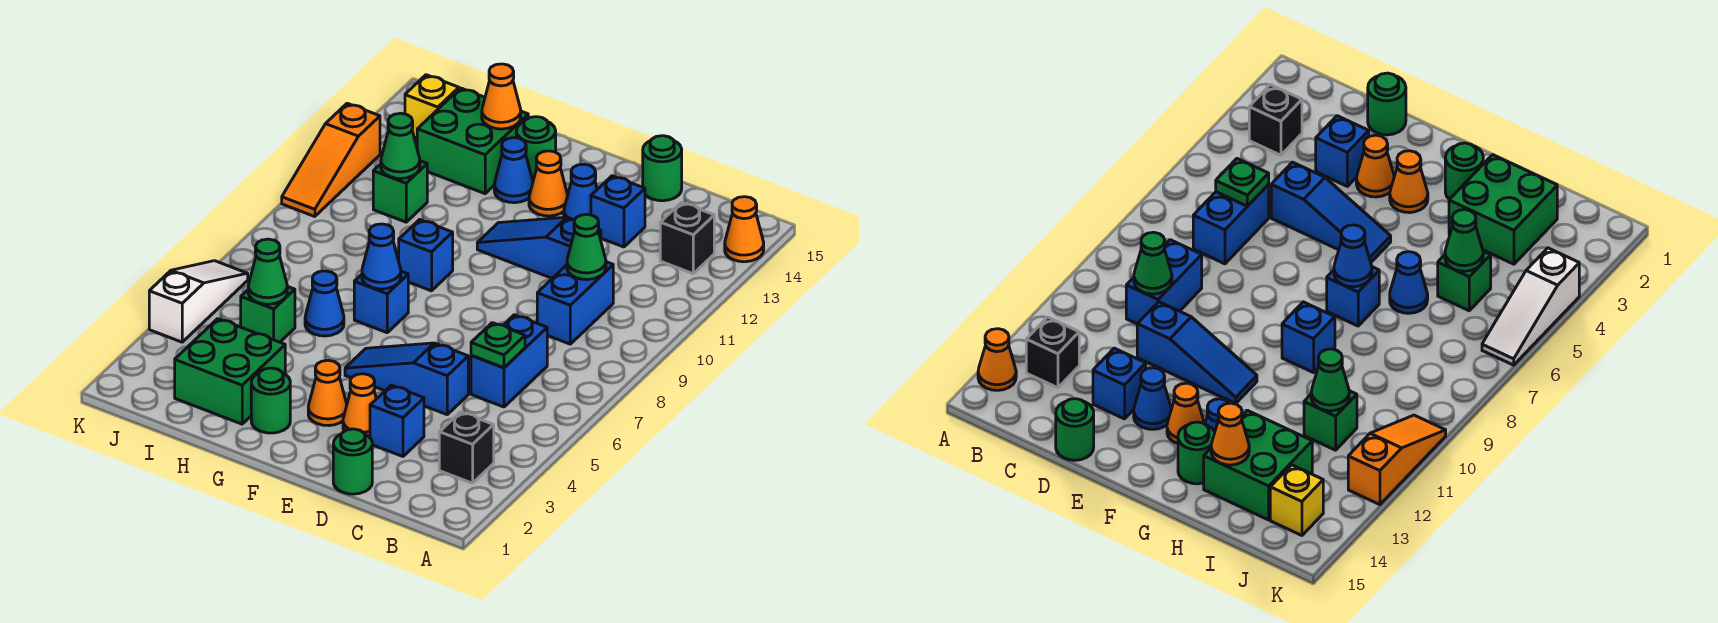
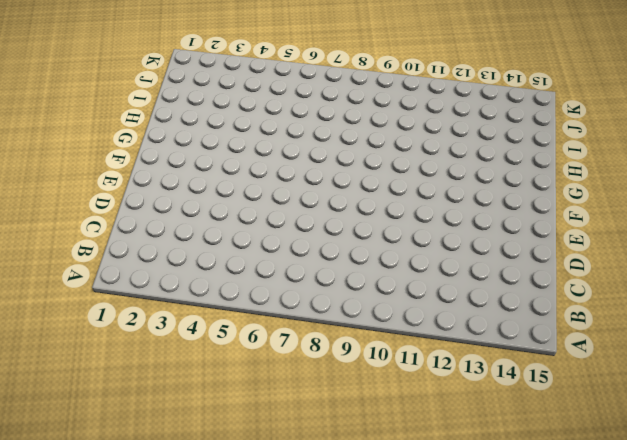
none -> orange cone A14 level 1
none -> black brick B3 level 1
none -> black brick B13 level 1
none -> blue brick C6:C7 level 1

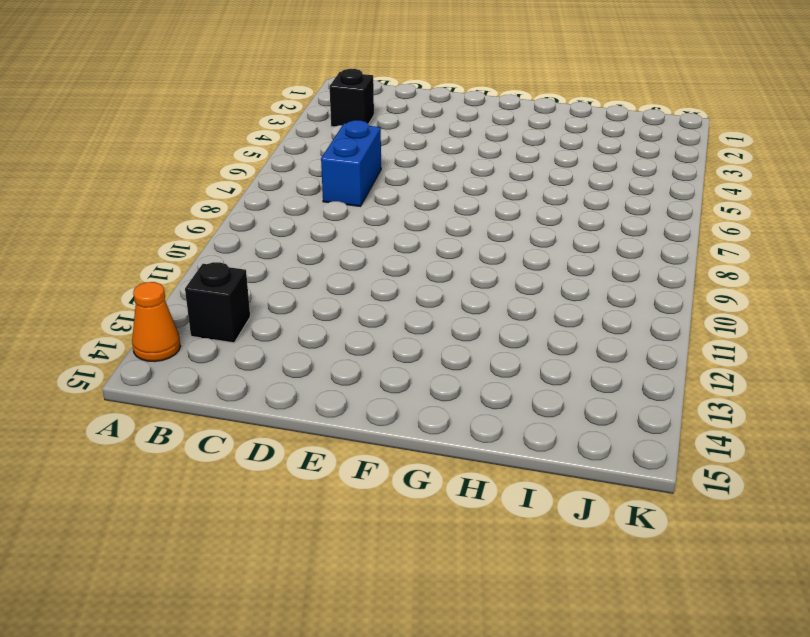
none -> blue brick C9:C10 level 1
none -> green round brick D1 level 1
none -> blue brick D3 level 1
none -> blue slope D5:F5 level 1 top D

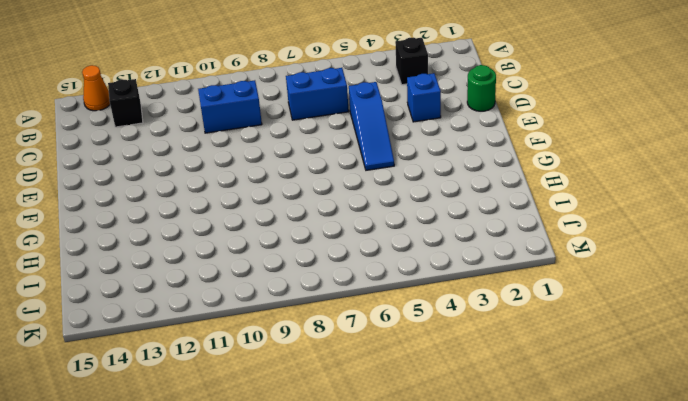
none -> blue slope D11:F11 level 1 top D
none -> blue brick D13 level 1
none -> green round brick D15 level 1
none -> orange cone E3 level 1

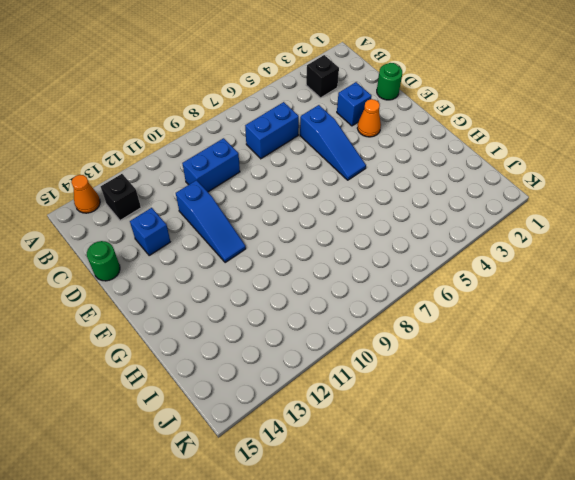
none -> blue cone E13 level 1
none -> orange cone F3 level 1
none -> orange cone F13 level 1
none -> green round brick G2 level 1

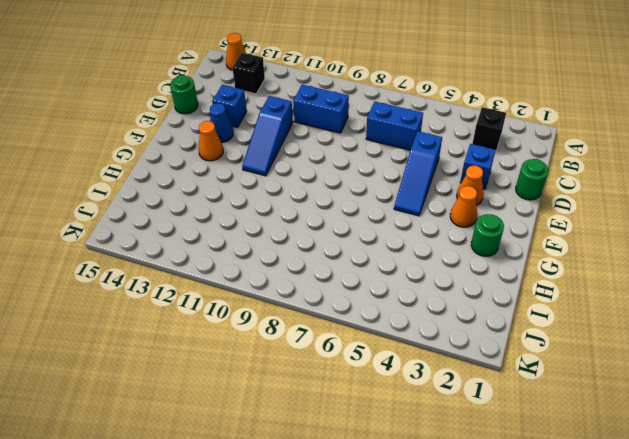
none -> blue brick G7 level 1
none -> blue brick G9 level 1
none -> blue cone G13 level 1
none -> green round brick G14 level 1

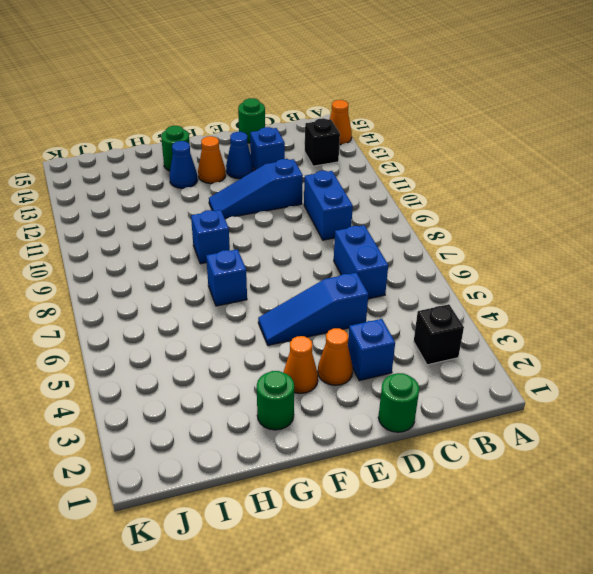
none -> green brick H2:I3 level 1
none -> blue cone H6 level 1
none -> green brick H13:I14 level 1
none -> green brick I5 level 1

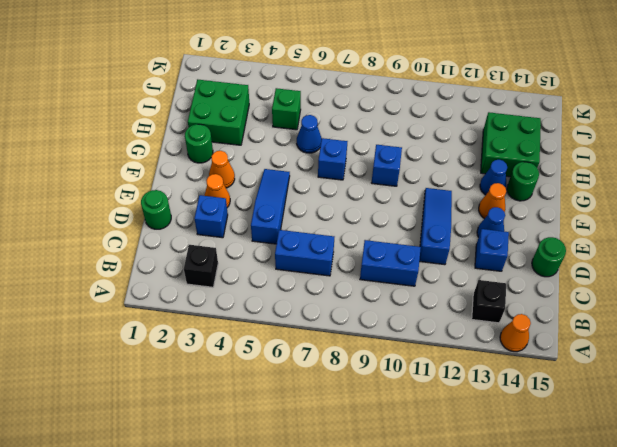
none -> green brick I11 level 1
none -> yellow brick J14 level 1
none -> white slope K4:K6 level 1 top 4
none -> orange slope K10:K12 level 1 top 12

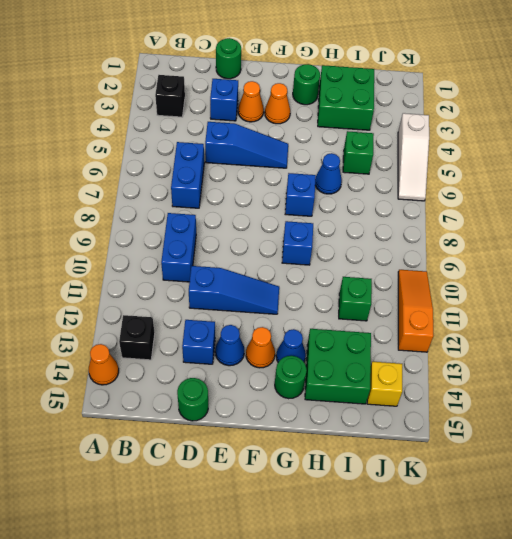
none -> green plate C6 level 2
none -> green cone C10 level 2
none -> blue cone G7 level 2
none -> orange cone H14 level 2

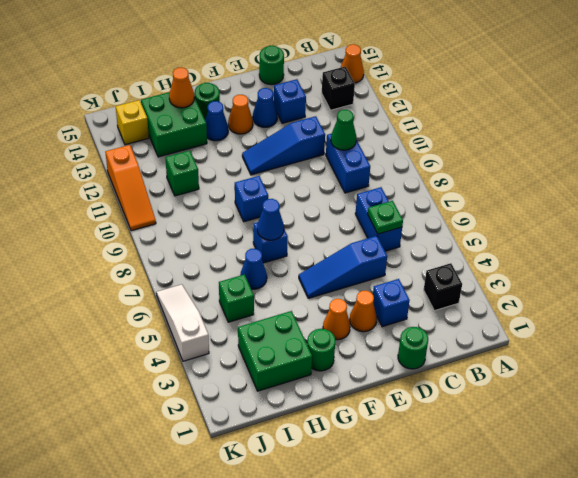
none -> green cone I5 level 2
none -> green cone I11 level 2

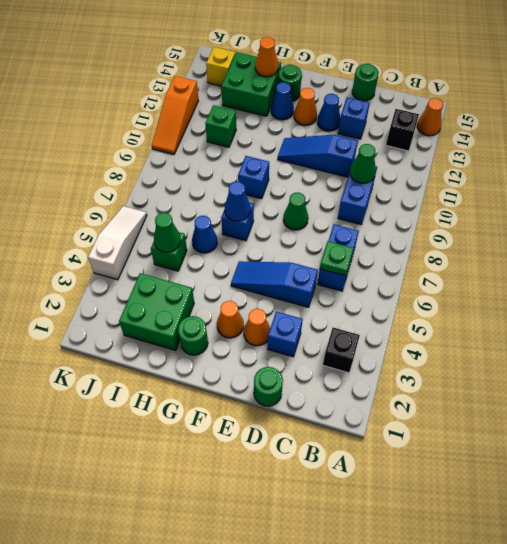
green cone E8 level 1 -> green cone I11 level 2

